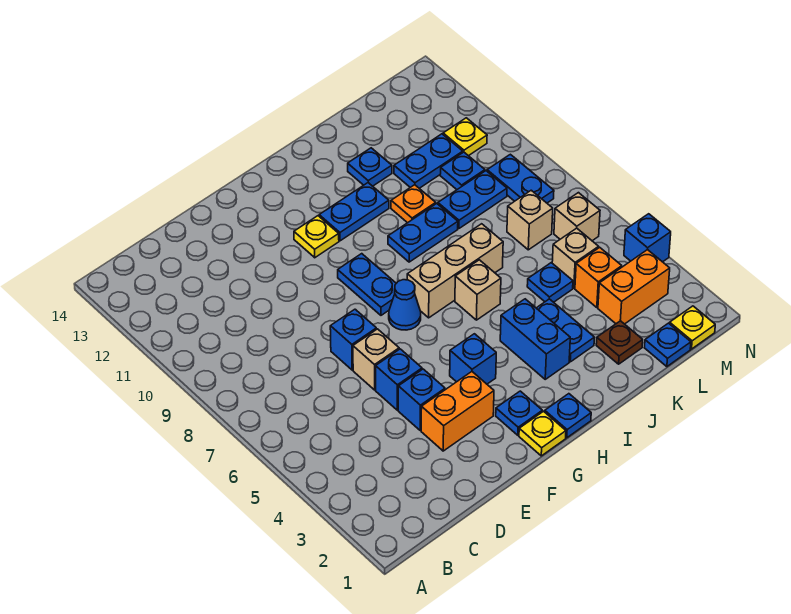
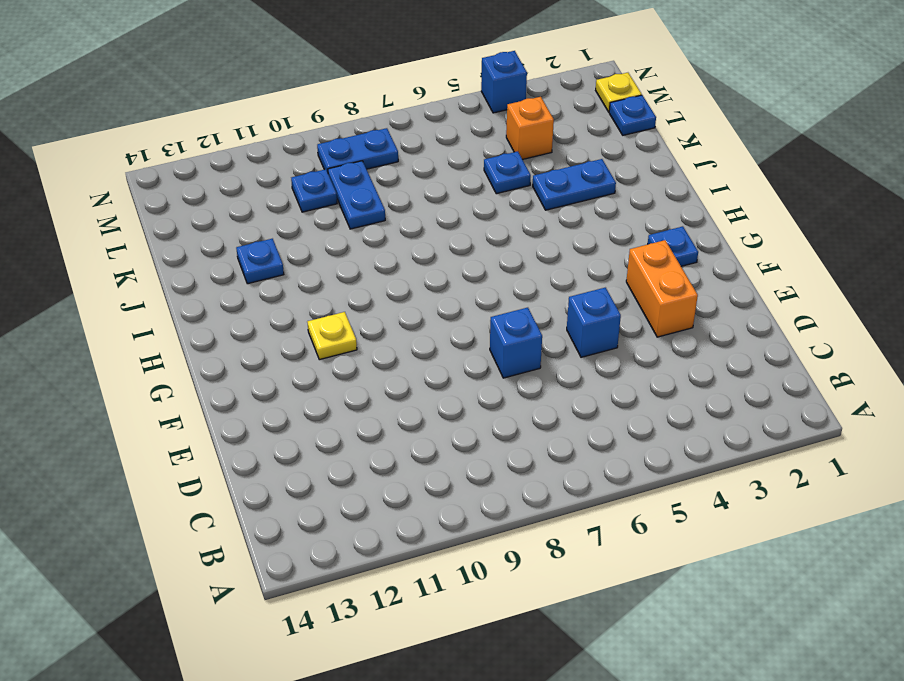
none -> blue brick E4 level 1
none -> tan brick E6 level 1
none -> yellow plate G1 level 1
none -> blue brick G4 level 1

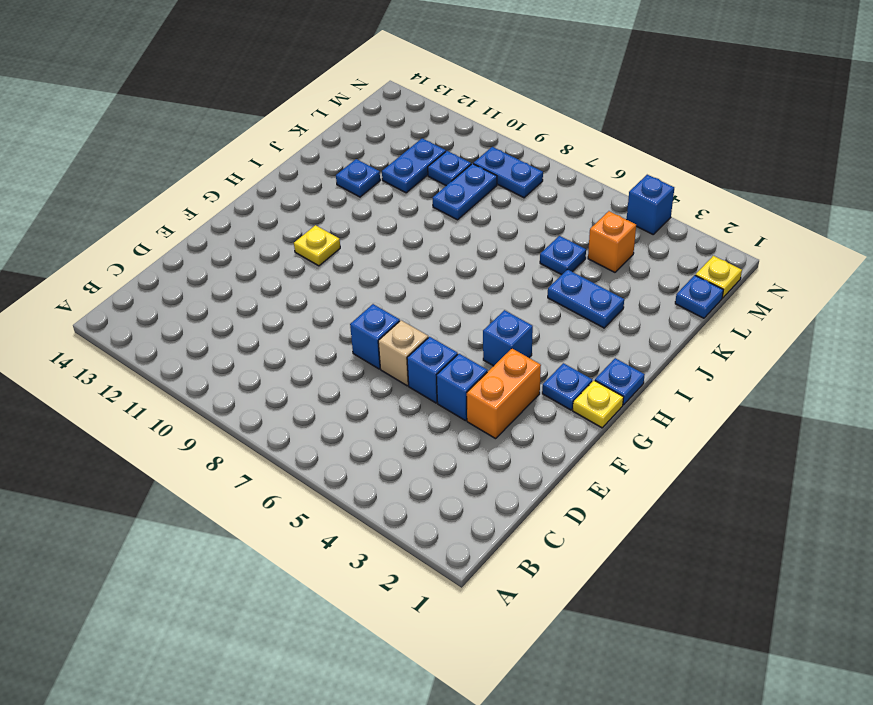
none -> blue cone G7 level 1
none -> blue plate G8:G9 level 1
none -> tan brick H7:J7 level 1
none -> blue plate H11:I11 level 1

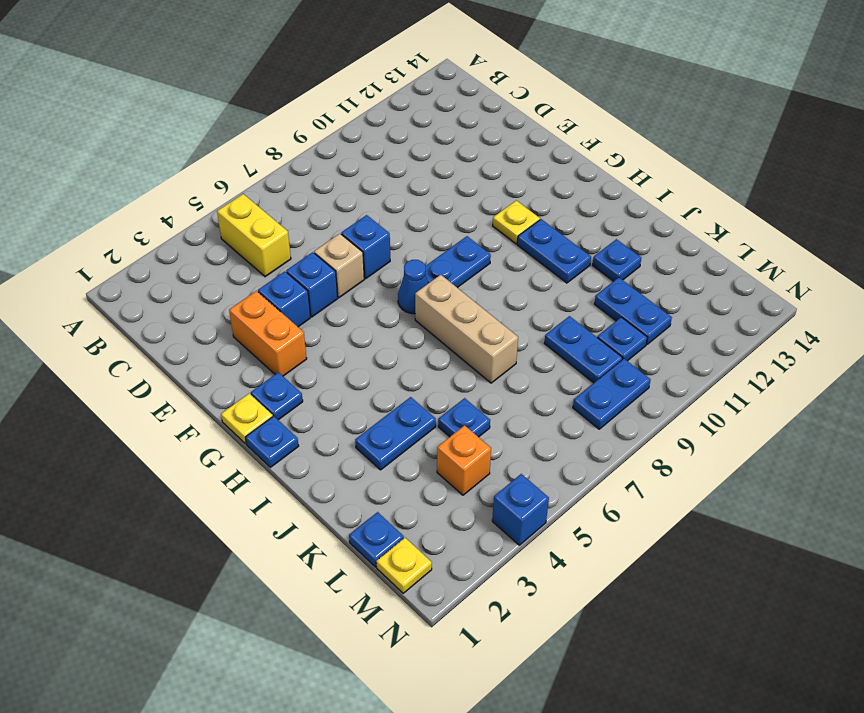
yellow brick B5:C5 level 1 -> none
none -> blue brick G4 level 1
none -> blue brick I3:I4 level 1
none -> tan brick I6 level 1
none -> blue plate I9:J9 level 1

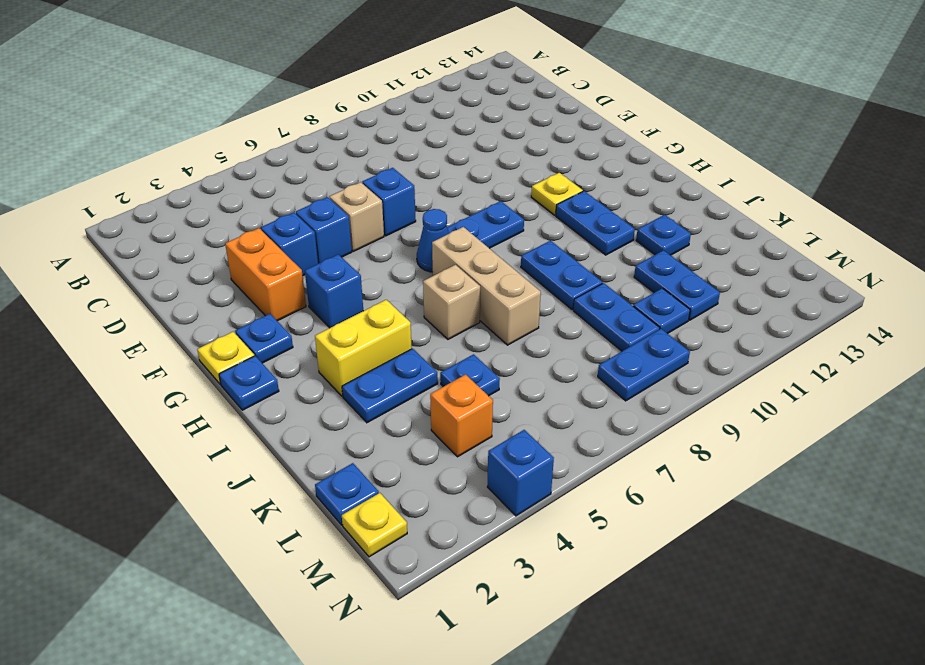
yellow brick I3:I4 level 1 -> blue brick I3:I4 level 1
none -> orange plate J10 level 1
none -> brown plate K2 level 1
none -> orange brick L3:M3 level 1
none -> tan brick L5 level 1

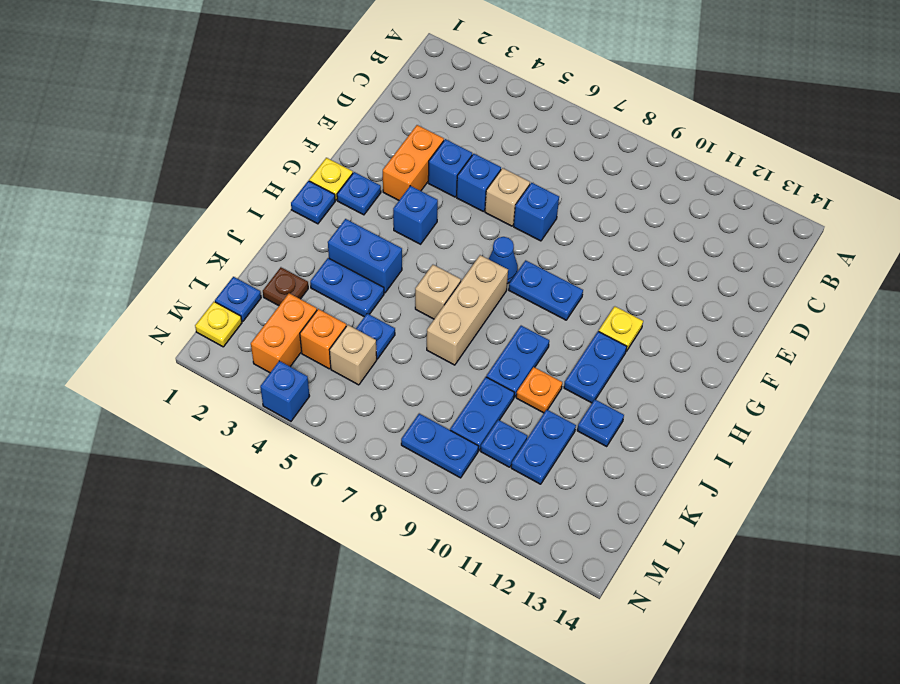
none -> tan brick L7 level 1
none -> tan brick M6 level 1
none -> yellow plate M11 level 1

